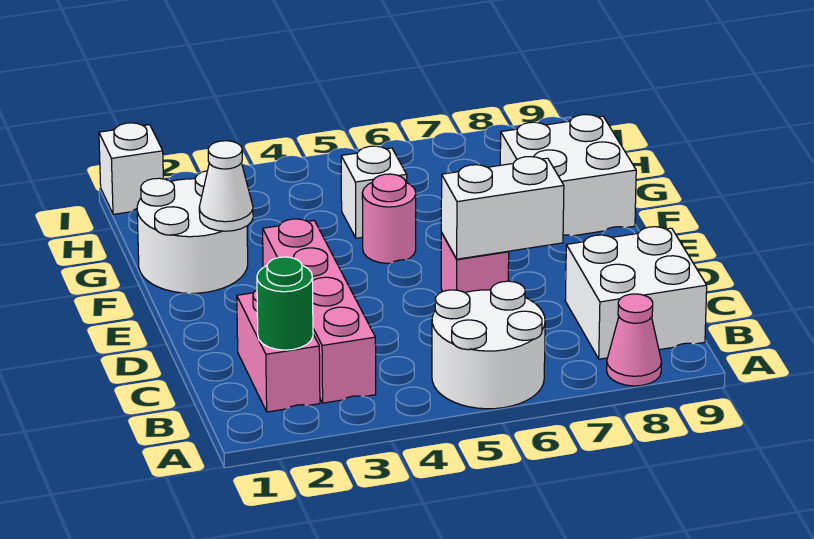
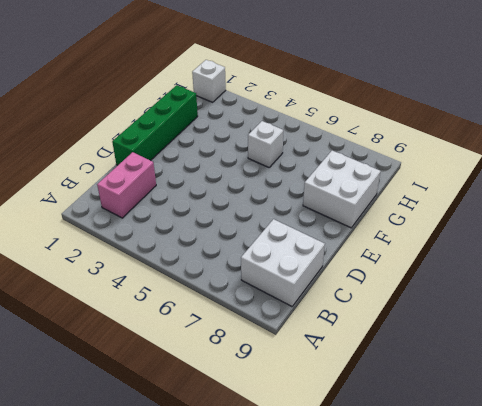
green brick D1:G1 level 1 -> white round brick F1:G2 level 1
none -> white round brick A5:B6 level 1
none -> pink cone A8 level 1
none -> pink brick B3:E3 level 1

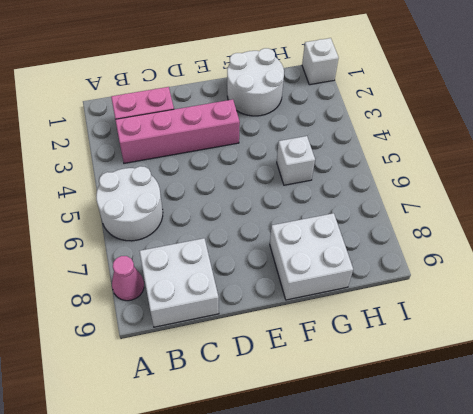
none -> pink brick D6 level 1
none -> pink round brick F5 level 1
none -> green round brick B2 level 2

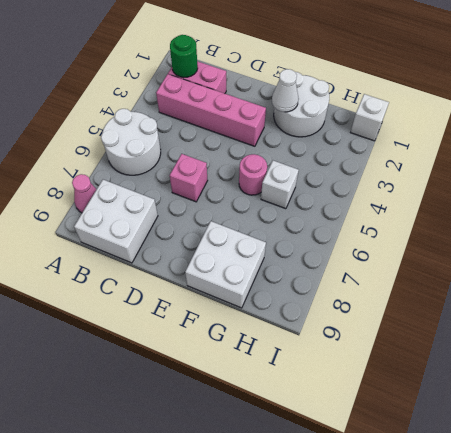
none -> white brick D6:D7 level 2

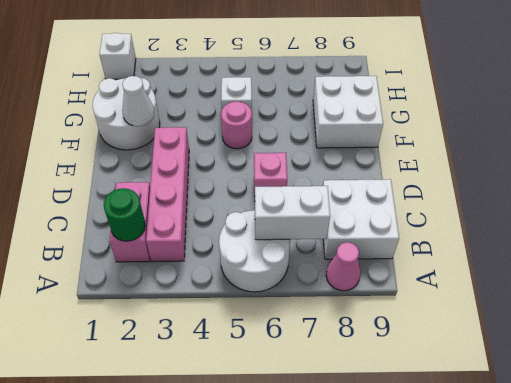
white brick B6:B7 level 2 -> white brick D6:D7 level 2

